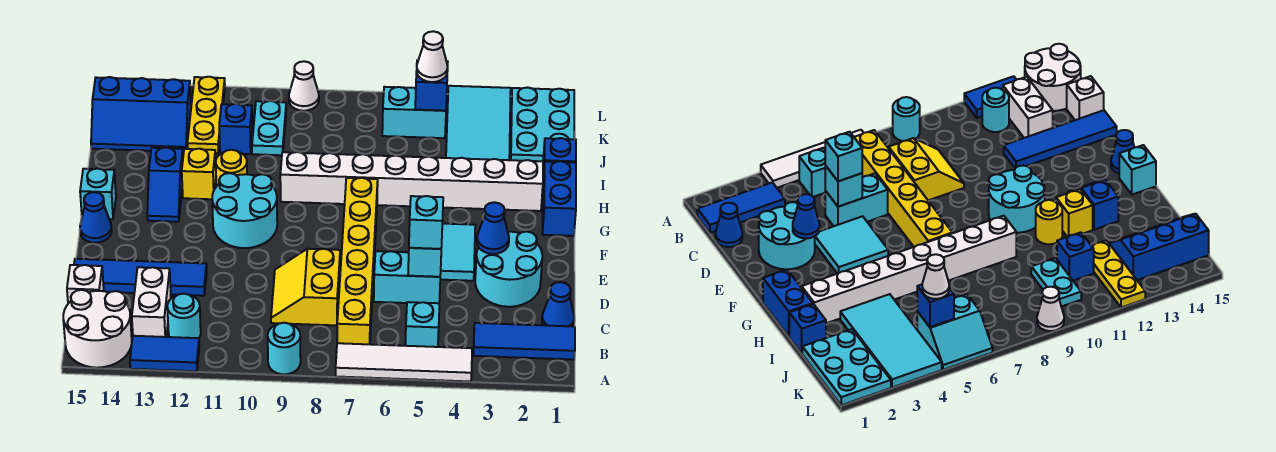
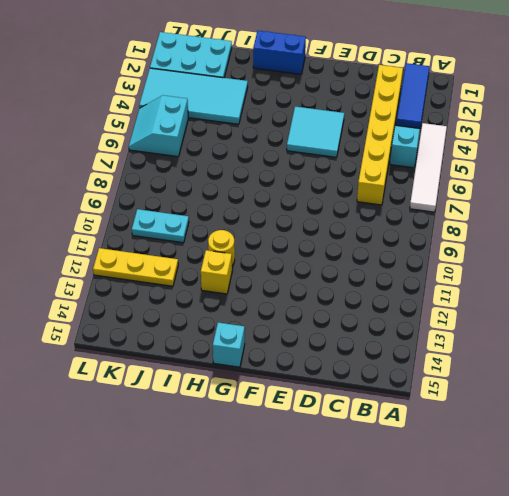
yellow brick C2:C7 level 1 -> yellow brick B7:G7 level 1
none -> cyan round brick A9 level 1
none -> blue tile A12:A13 level 1
none -> white round brick A14:B15 level 1
none -> cyan round brick B12 level 1

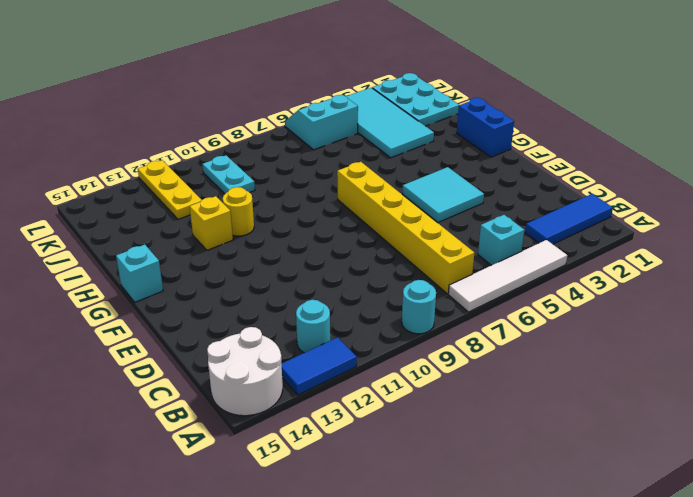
none -> white brick B13:C13 level 1
none -> blue cone C1 level 1
none -> yellow slope C8:D9 level 1 top 8
none -> white brick C15 level 1

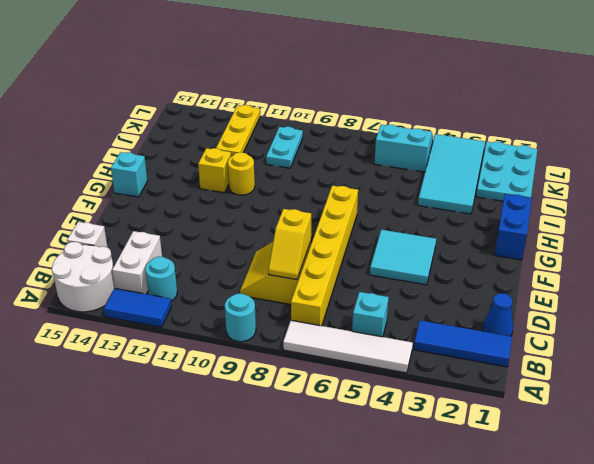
yellow slope C8:D8 level 2 top D -> none
none -> cyan round brick D2:E3 level 1
none -> cyan brick D5:D6 level 1
none -> blue tile D12:D15 level 1
none -> cyan round brick F10:G11 level 1

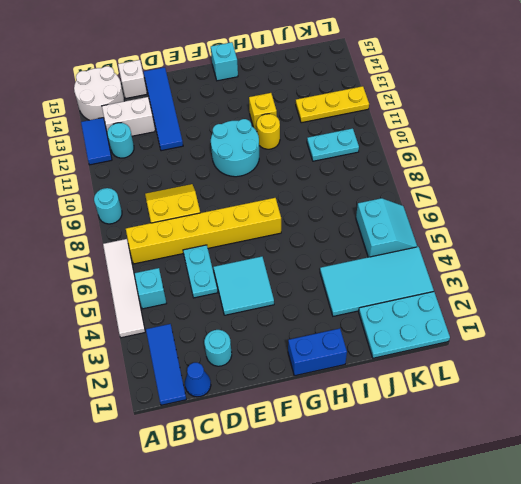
cyan round brick D2 level 1 -> cyan round brick D2:E3 level 1
cyan plate D5:D6 level 1 -> cyan brick D5:D6 level 1
none -> blue cone F15 level 1
none -> blue slope G13:H13 level 1 top H
none -> white brick H2:H9 level 1
none -> blue brick I1 level 1

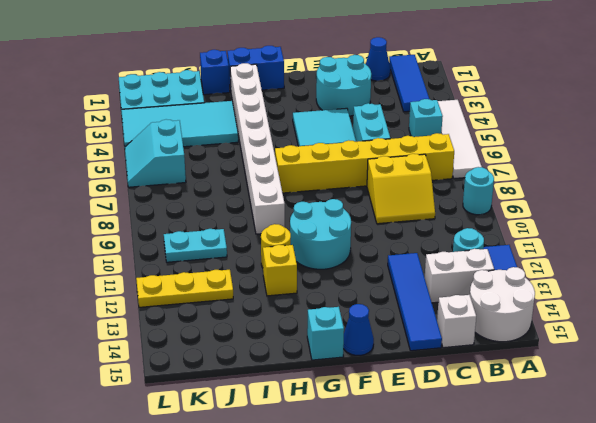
none -> blue slope G13:H13 level 1 top H
none -> blue brick J11 level 1
none -> blue slope J13:K15 level 1 top K
none -> white cone L9 level 1

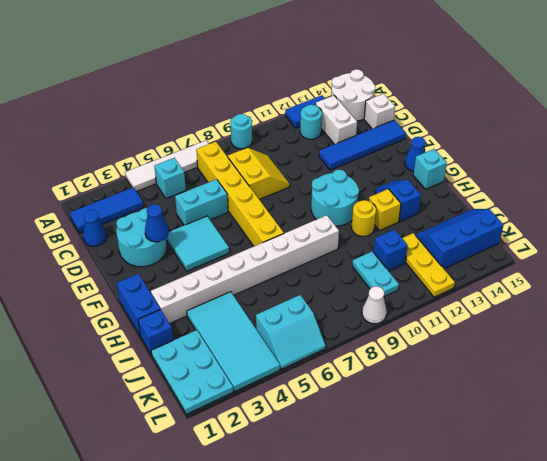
none -> cyan brick D5 level 2
none -> blue brick K5 level 2
none -> cyan brick D5 level 3
none -> white cone K5 level 3

